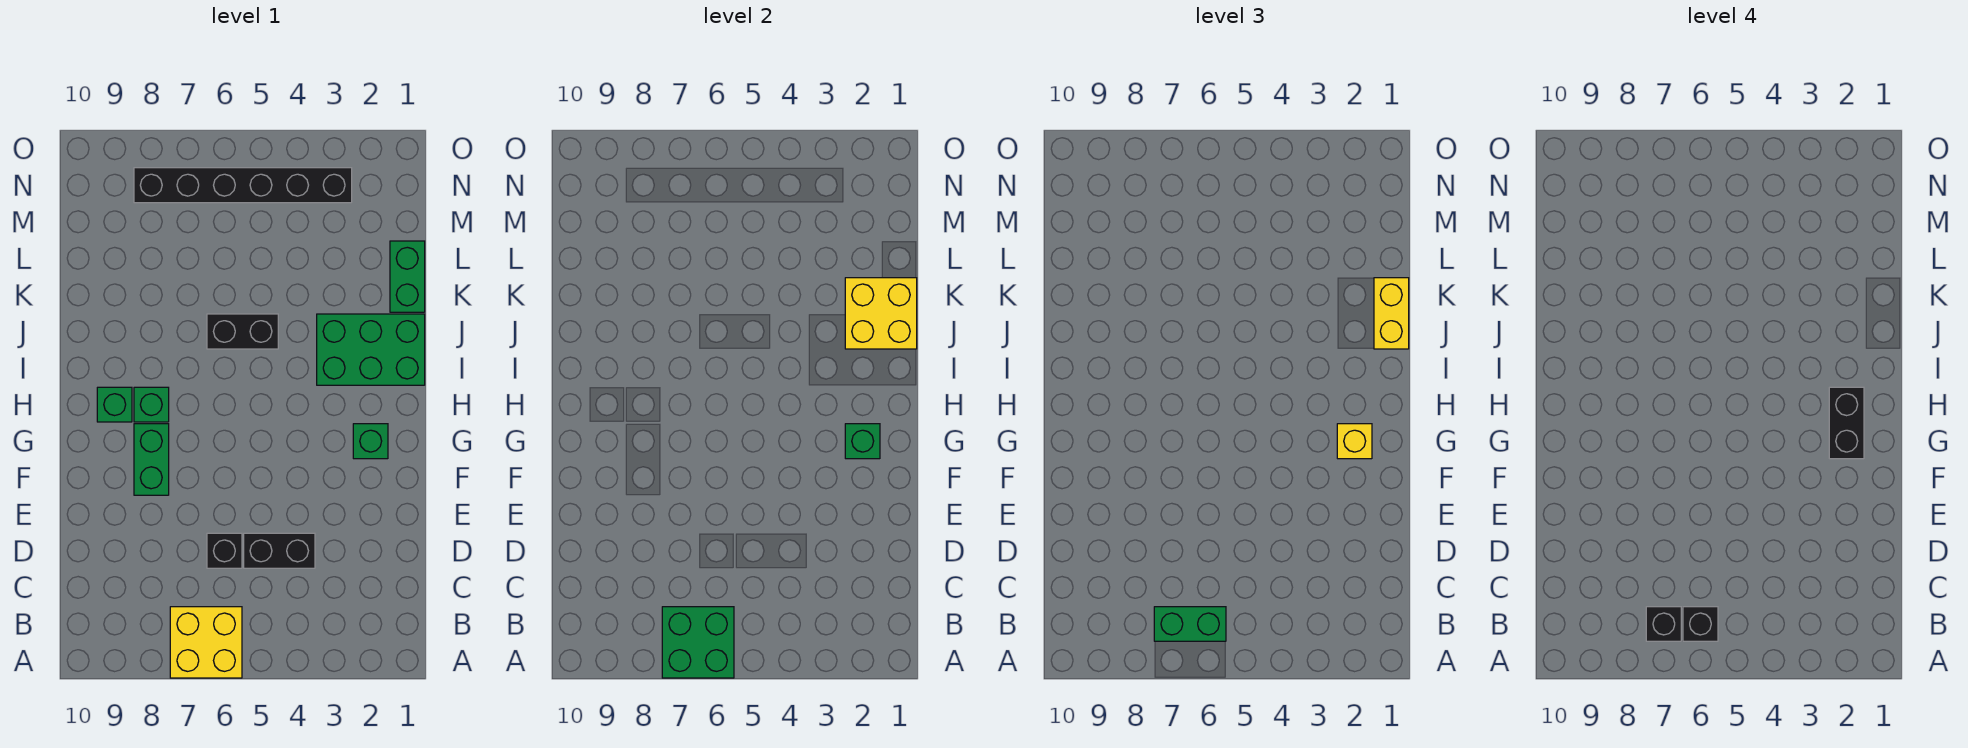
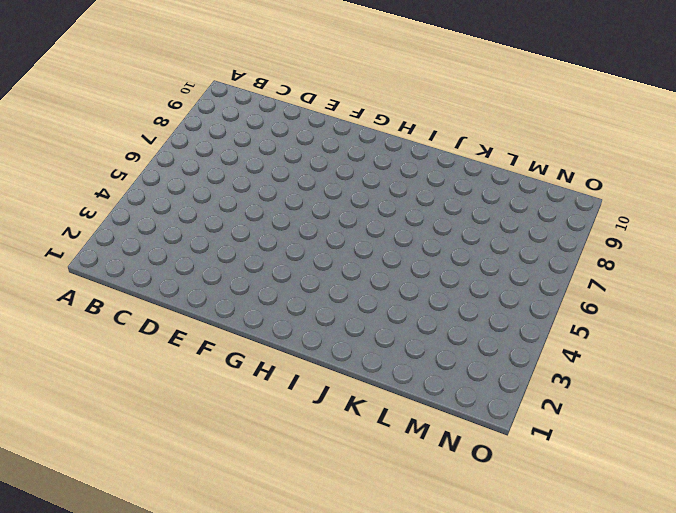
none -> yellow brick A6:B7 level 1
none -> black brick D4:D5 level 1
none -> black brick D6 level 1

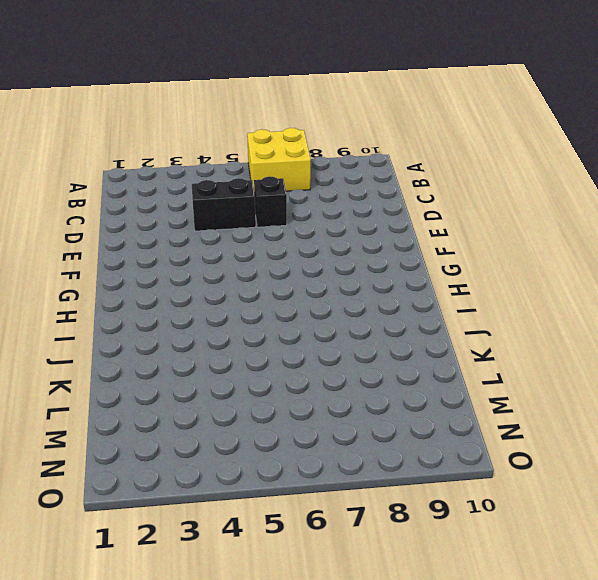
none -> green brick F8:G8 level 1
none -> green brick G2 level 1
none -> green brick H8 level 1

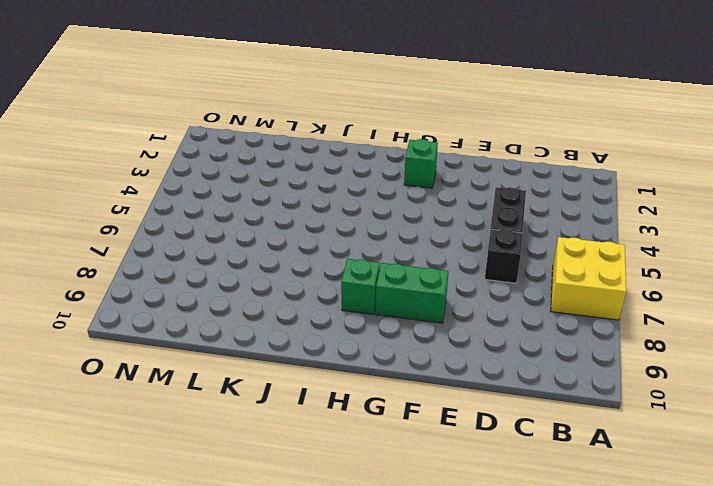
none -> green brick H9 level 1
none -> green brick I1:J3 level 1
none -> black brick J5:J6 level 1

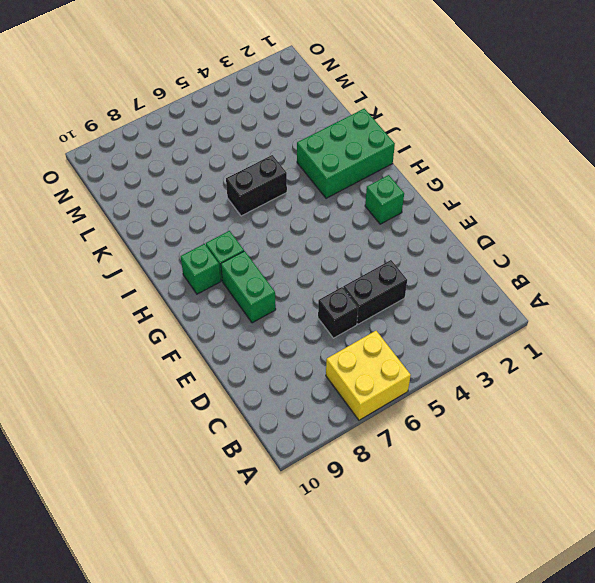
none -> green brick K1:L1 level 1
none -> black brick N3:N8 level 1
none -> green brick A6:B7 level 2

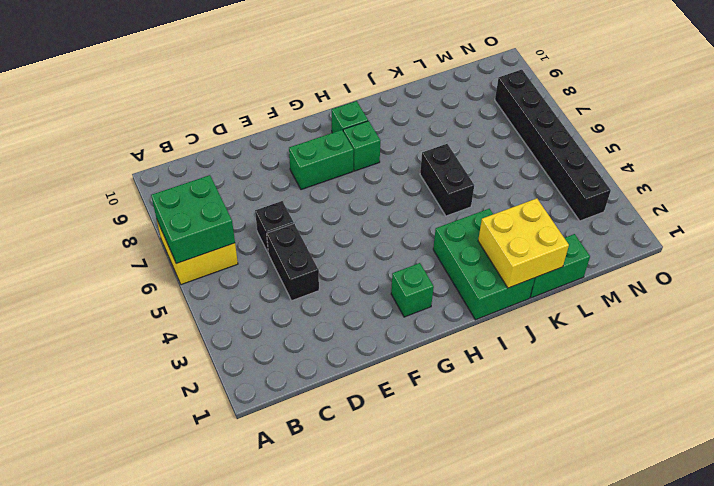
none -> green brick G2 level 2
none -> green brick B6:B7 level 3
none -> yellow brick G2 level 3

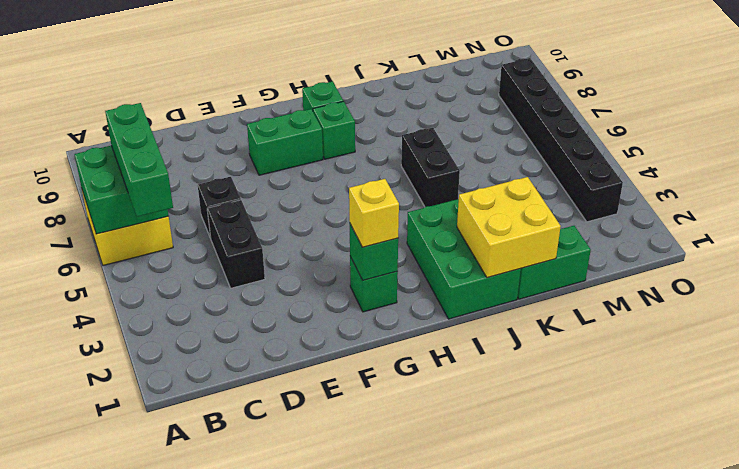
green brick B5:B7 level 3 -> green brick B6:B7 level 3
none -> yellow brick J1:K1 level 3
none -> black brick B6 level 4
none -> black brick B7 level 4

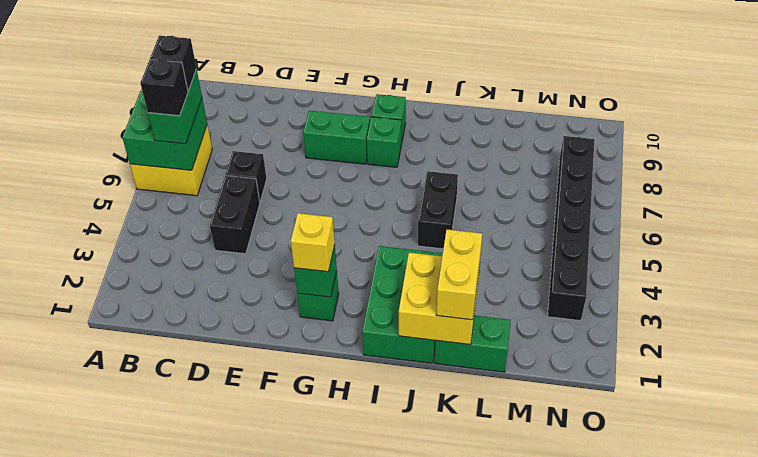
yellow brick K1:K2 level 3 -> yellow brick J1:K1 level 3
none -> black brick G2:H2 level 4

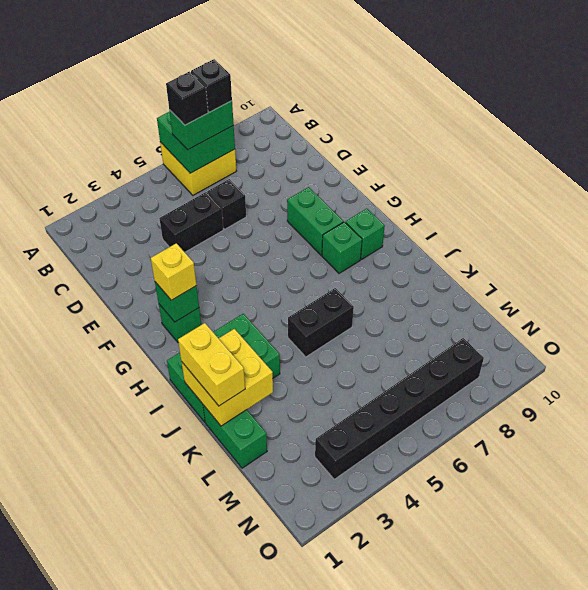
none -> black brick G2:H2 level 4

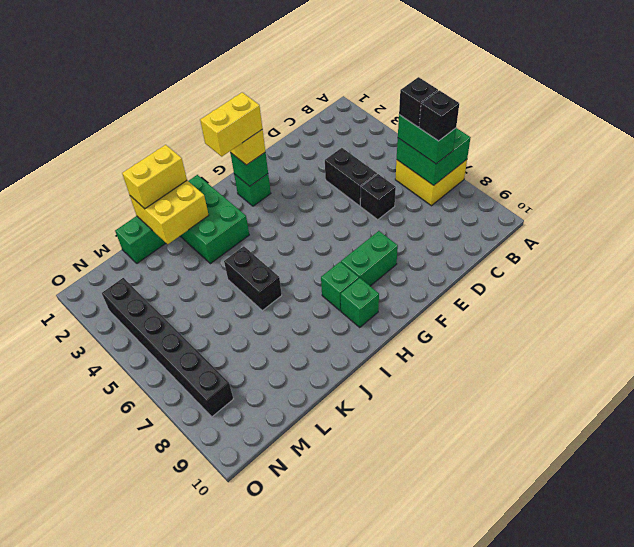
yellow brick G2:H2 level 4 -> black brick G2:H2 level 4

